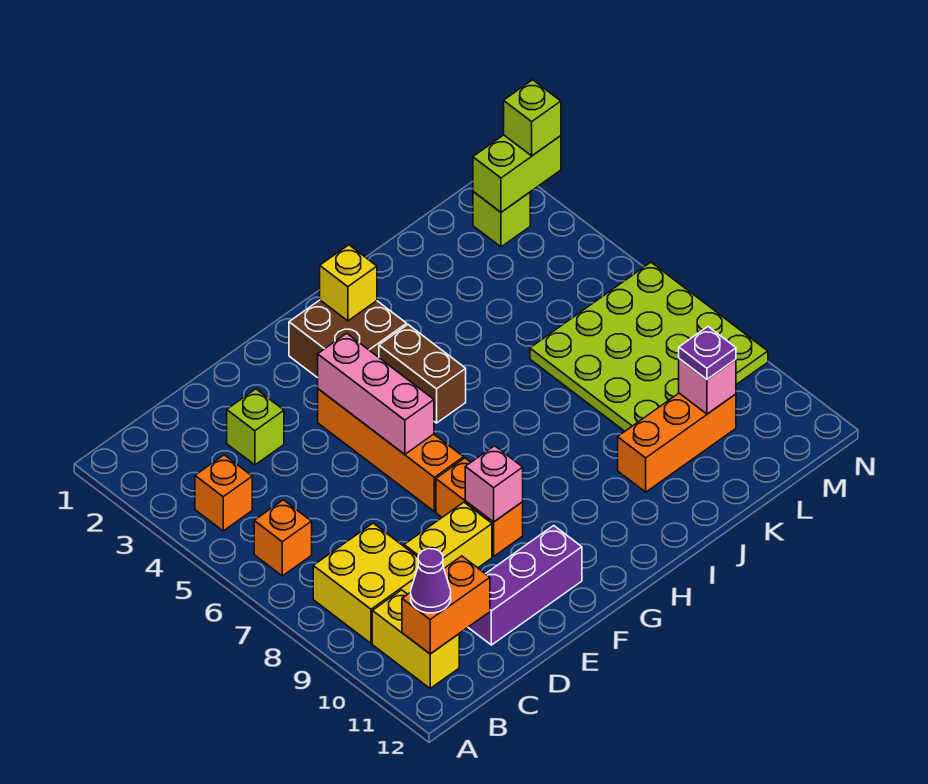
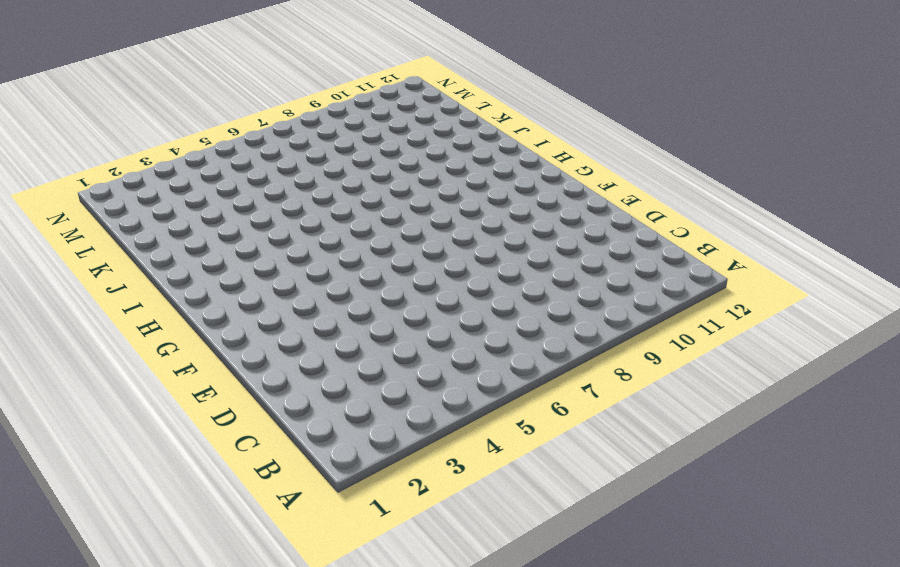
none -> orange brick B4 level 1
none -> orange brick B6 level 1
none -> yellow brick B8:C9 level 1

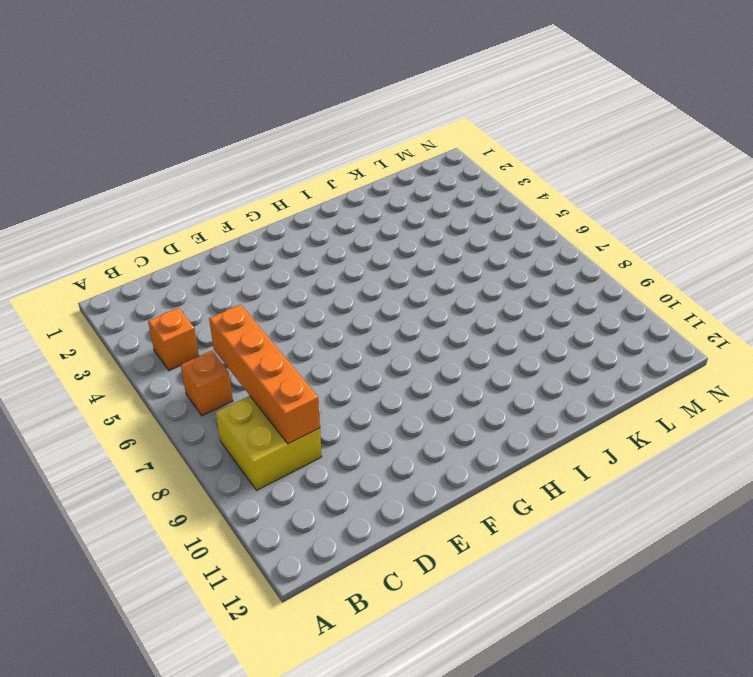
orange brick C6:C9 level 2 -> orange brick F4:F7 level 1
none -> yellow brick B10:B11 level 1
none -> lime brick D3 level 1
none -> yellow brick D9:E9 level 1

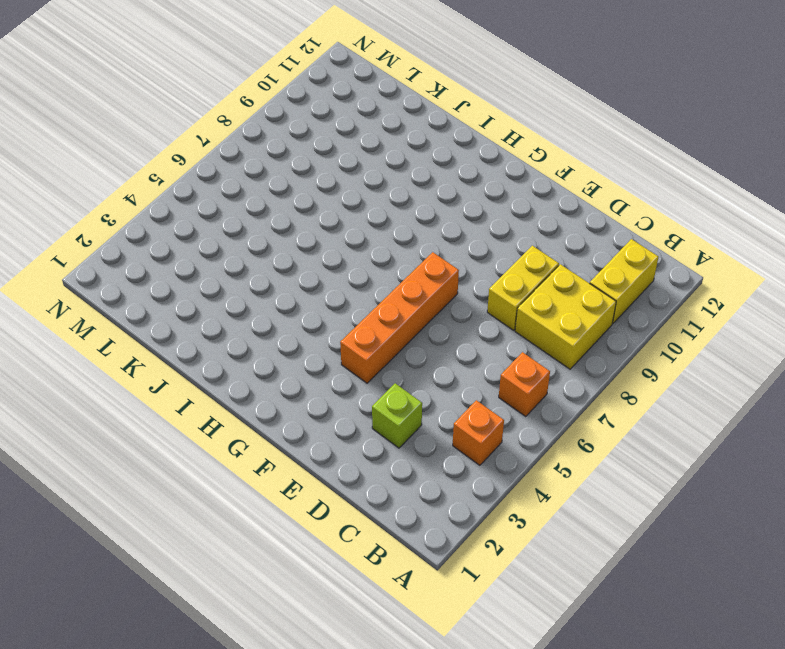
yellow brick D8:D9 level 1 -> yellow brick D9:E9 level 1
none -> purple brick D11:F11 level 1
none -> orange brick F8:F9 level 1
none -> brown brick G2:H3 level 1

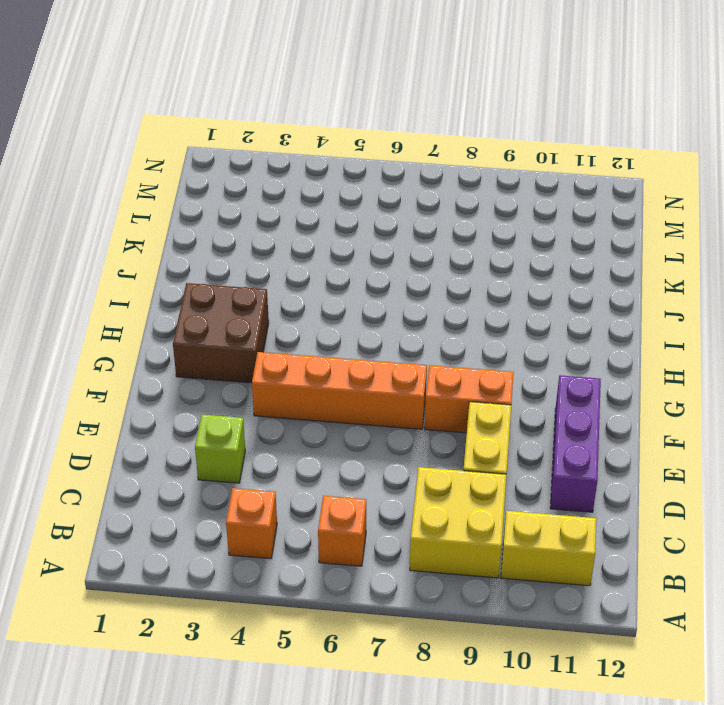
none -> brown brick H4:H5 level 1
none -> orange brick J10:L10 level 1
none -> lime plate K6:N9 level 1

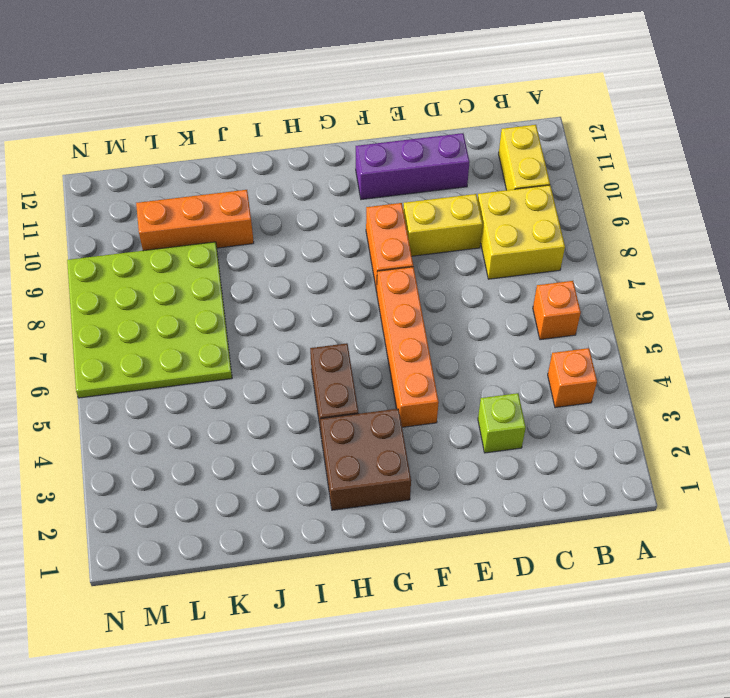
none -> lime brick M2 level 1
none -> orange brick B11:C11 level 2
none -> pink brick F4:F6 level 2

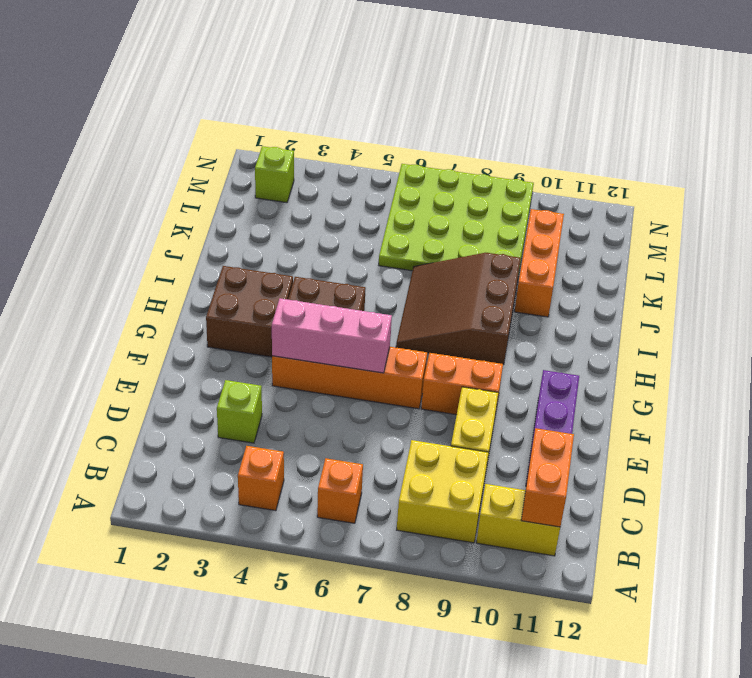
brown slope H7:J9 level 1 top 9 -> none
none -> pink brick F9 level 2
none -> yellow brick H2 level 2
none -> pink brick L10 level 2

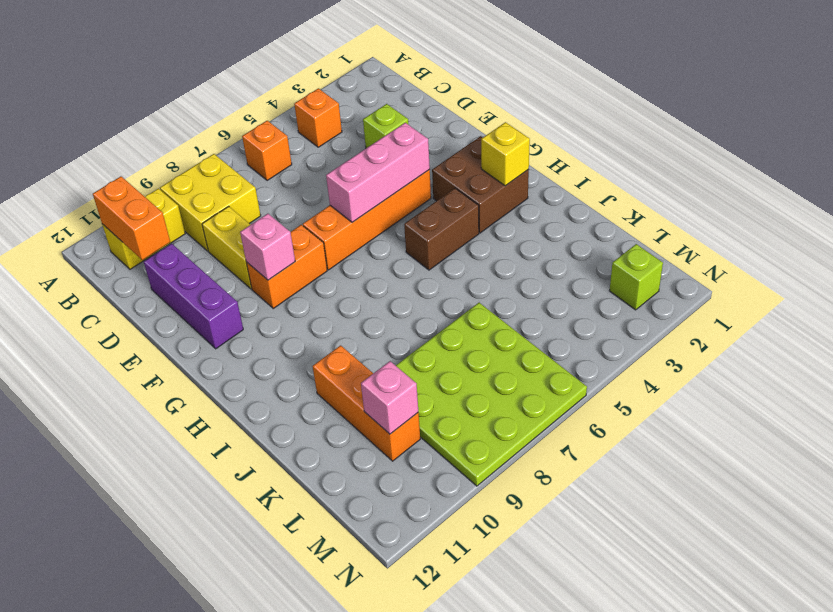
none -> lime brick M2:N2 level 2
none -> purple cone B11 level 3
none -> purple plate L10 level 3

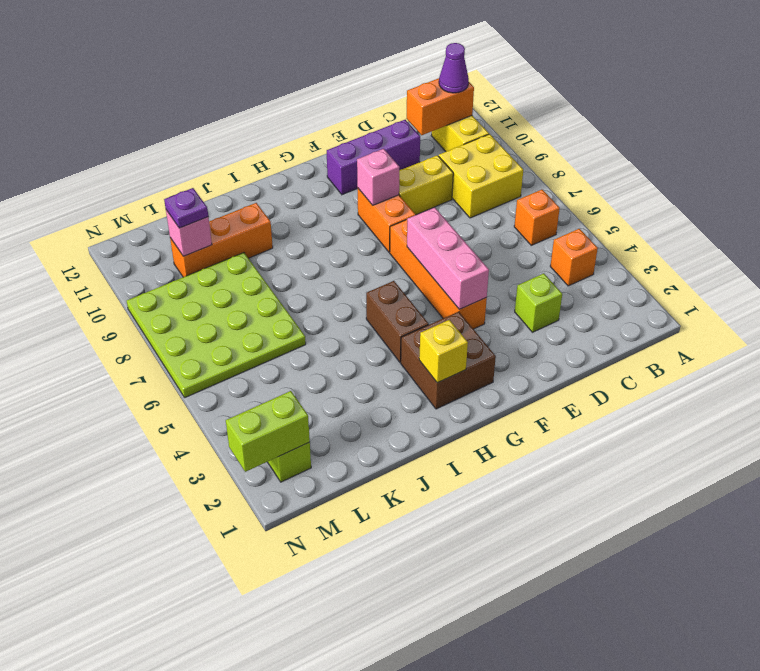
none -> lime brick N2 level 3

